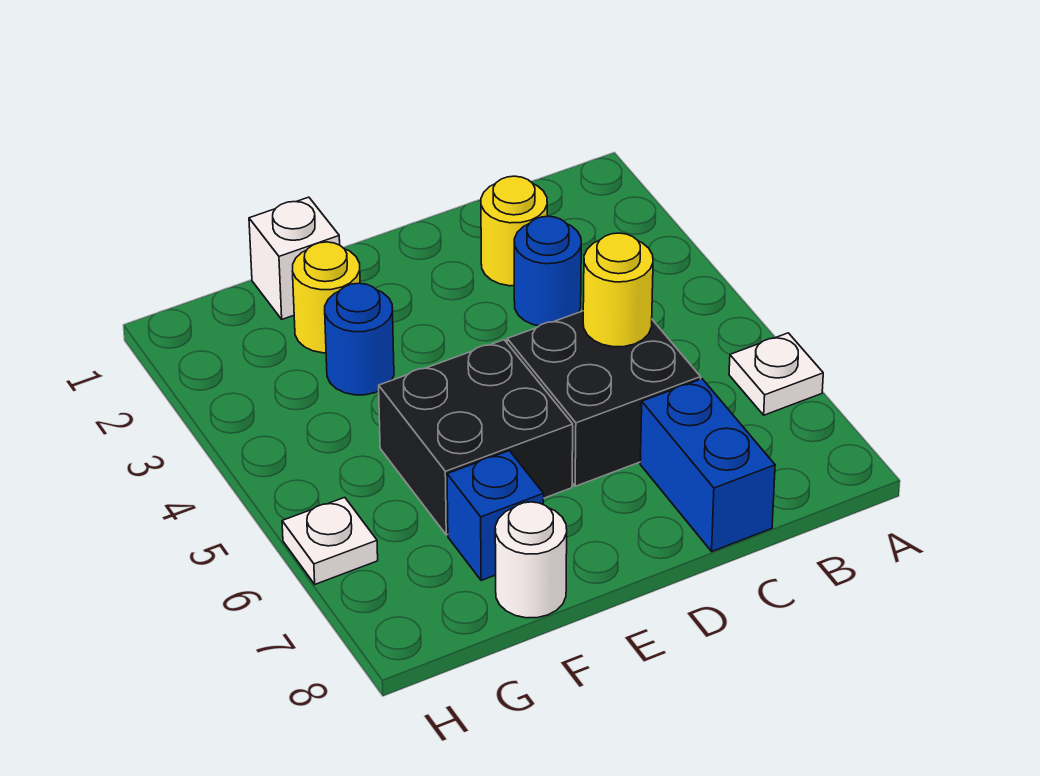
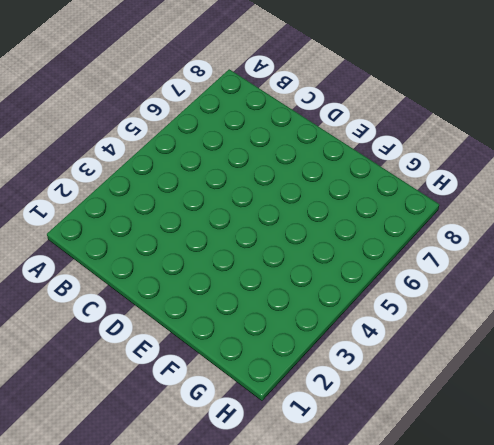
none -> white plate A6 level 1
none -> yellow round brick C2 level 1
none -> blue round brick C3 level 1

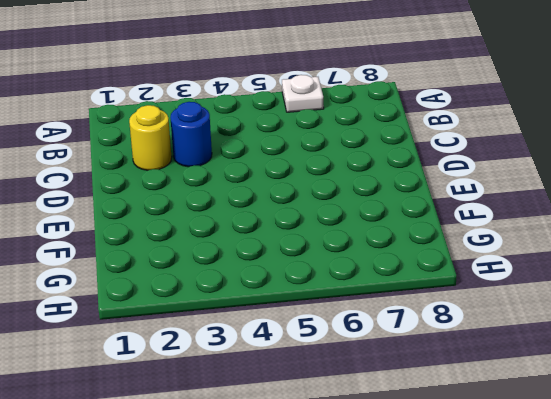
none -> black brick C5:D6 level 1
none -> blue brick C7:C8 level 1
none -> black brick E5:F6 level 1

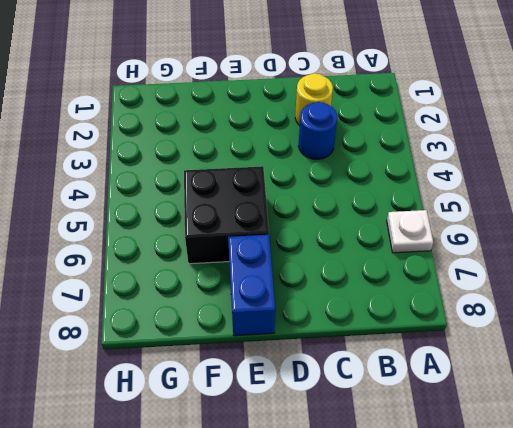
blue brick E7:E8 level 1 -> blue brick C7:C8 level 1
none -> black brick C5:D6 level 1
none -> white brick F1 level 1
none -> yellow round brick F2 level 1

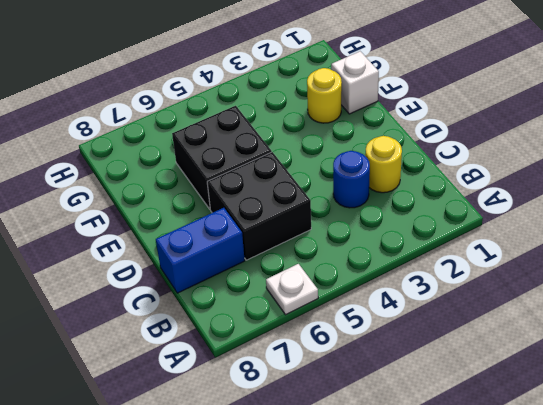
none -> blue round brick F3 level 1
none -> blue brick F7 level 1
none -> white round brick F8 level 1

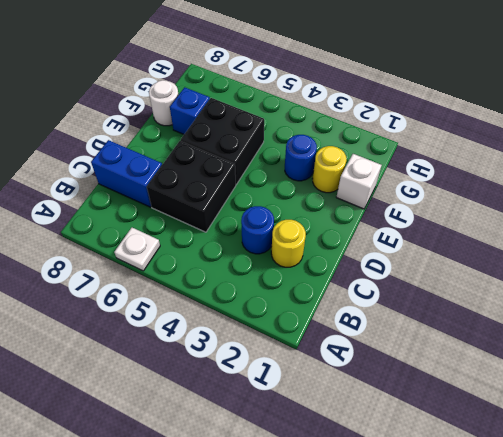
none -> white plate H6 level 1
none -> yellow round brick C5 level 2

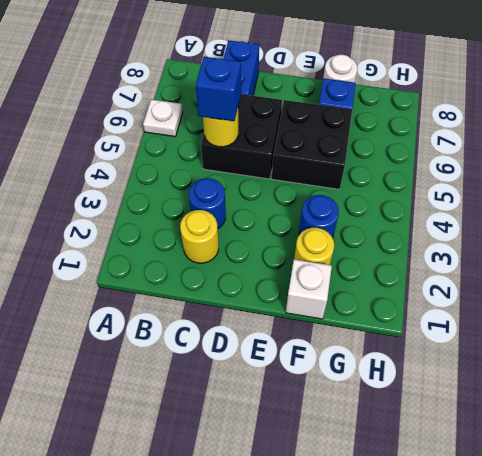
blue brick C5 level 3 -> none
none -> white plate H6 level 1

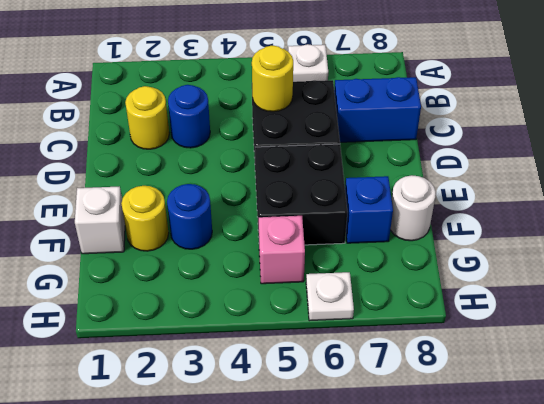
pink brick G5 level 1 -> none

